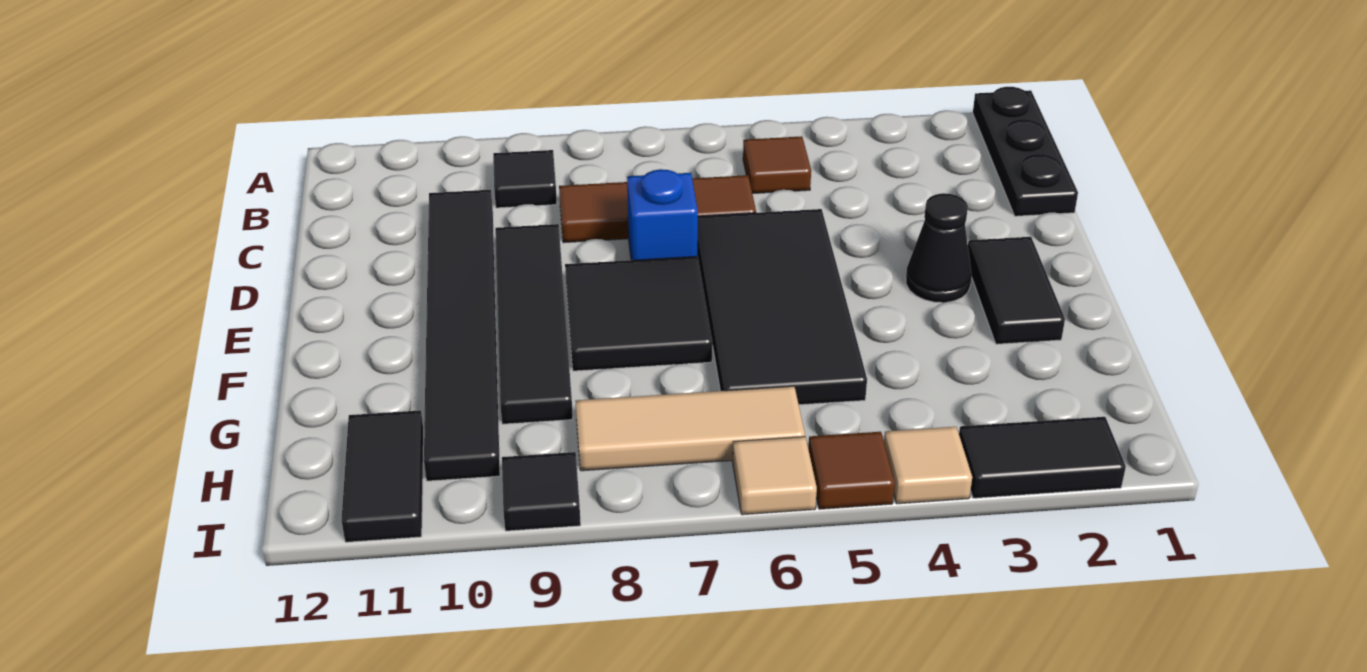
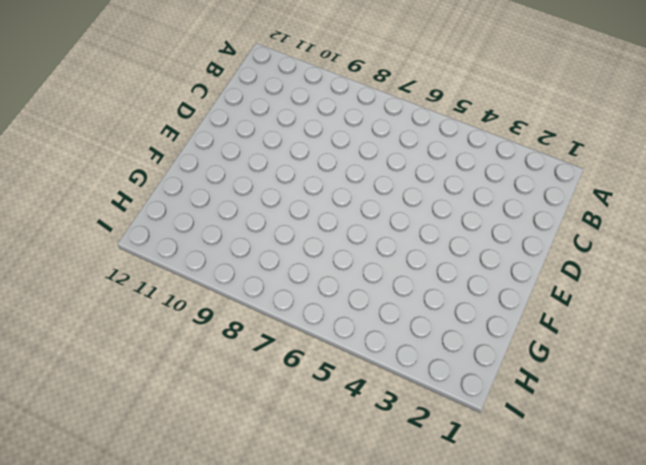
none -> black plate A1:C1 level 1
none -> brown tile B5 level 1
none -> black tile B9 level 1

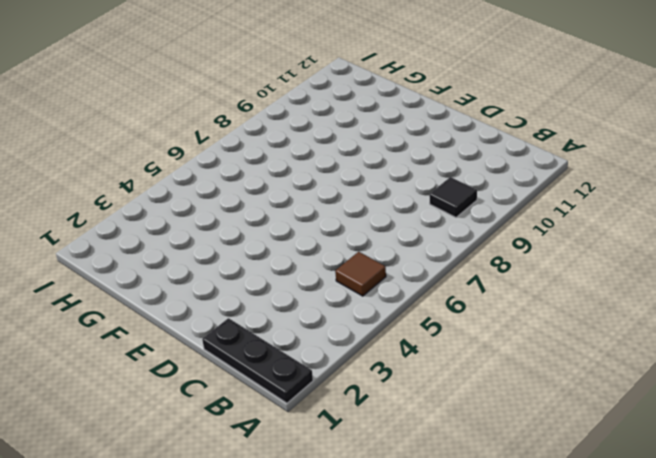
none -> brown tile C6:C8 level 1
none -> black tile C10:H10 level 1
none -> black tile D5:G6 level 1

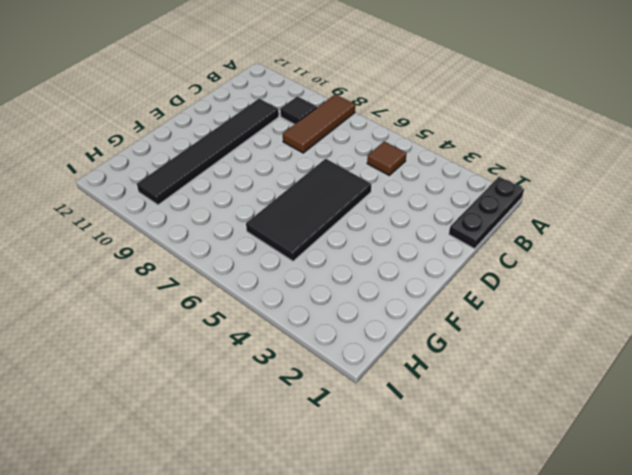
brown tile A8:C8 level 1 -> brown tile C6:C8 level 1
none -> blue brick D7 level 1
none -> black tile D9:G9 level 1
none -> black tile E2:F2 level 1

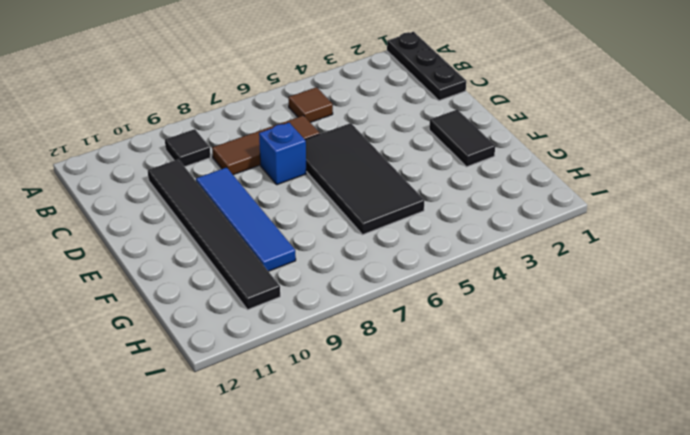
blue tile D9:G9 level 1 -> black tile D9:G9 level 1
none -> black cone E3 level 1
none -> black tile E7:F8 level 1
none -> tan tile H6:H8 level 1

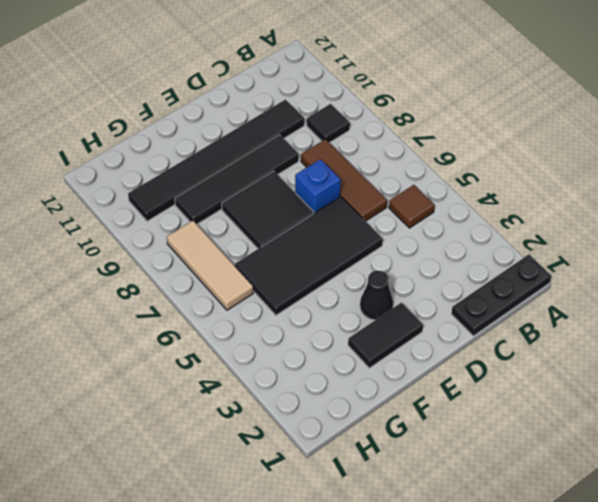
none -> black tile H11:I11 level 1
none -> black tile I2:I3 level 1
none -> tan tile I4 level 1

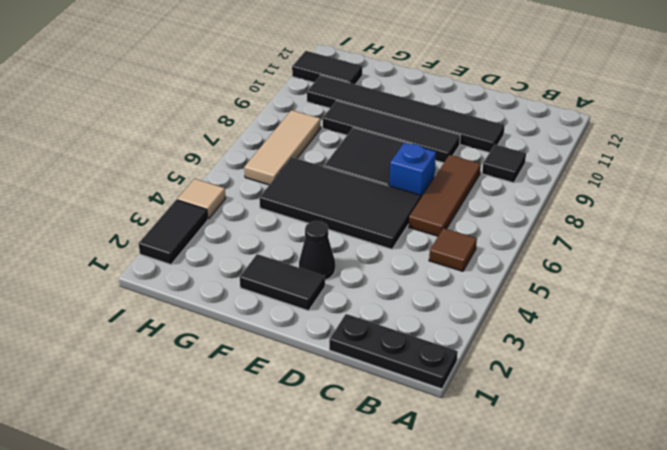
none -> brown tile I5 level 1
none -> tan tile I6 level 1
none -> black tile I9 level 1

